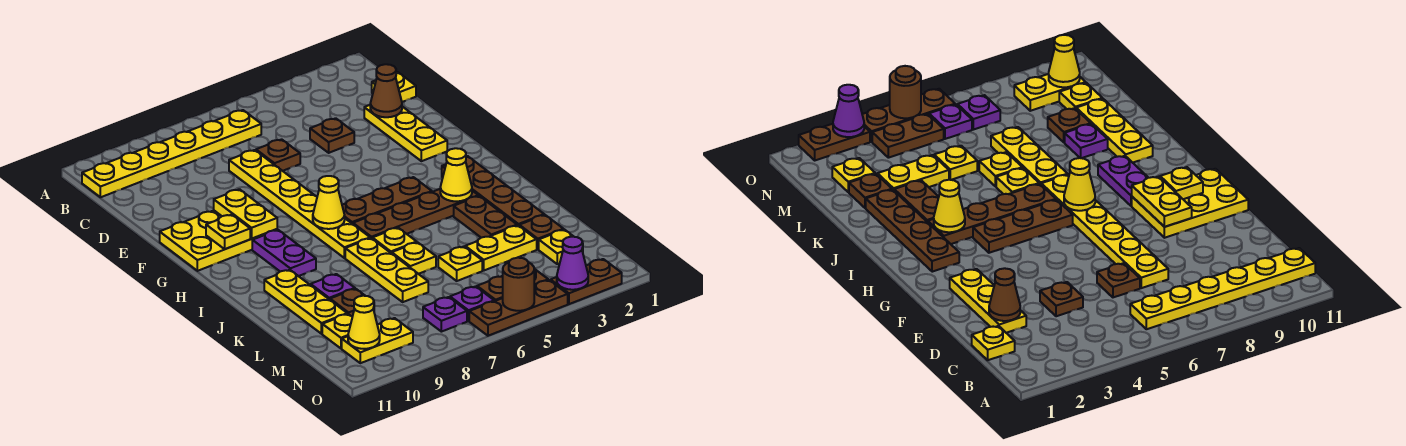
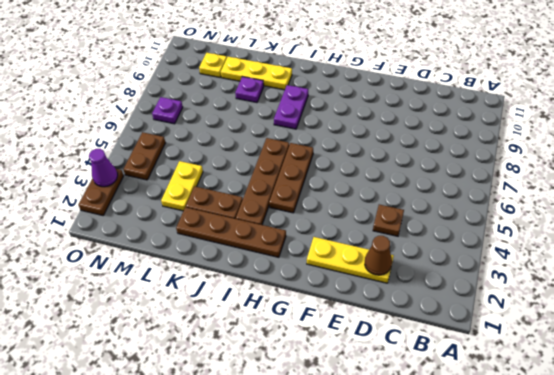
purple plate I8:I9 level 1 -> purple plate H9:I9 level 1
none -> yellow plate B6:B11 level 1
none -> yellow plate C1 level 1
none -> brown plate D6 level 1
none -> yellow plate D7:I7 level 1

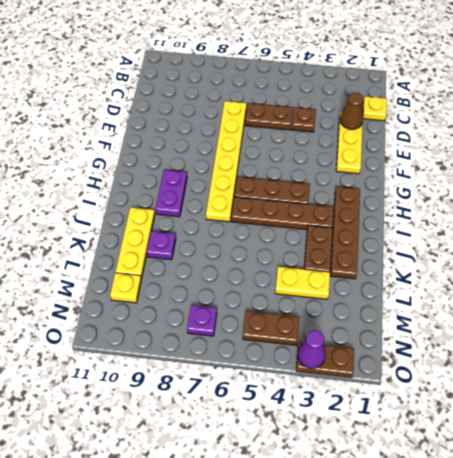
brown plate D5:D6 level 1 -> brown plate D6 level 1
none -> yellow plate B6:B11 level 1
none -> yellow plate F9:G11 level 1
none -> yellow plate J6 level 1
none -> yellow plate J7:L7 level 1

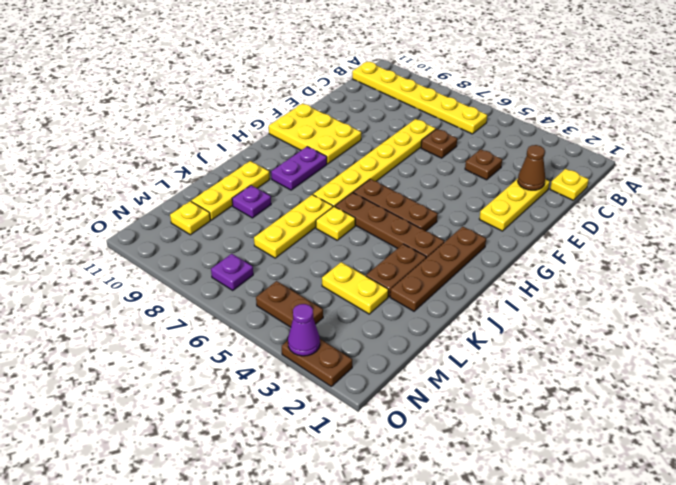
none -> yellow plate K6 level 1
none -> brown plate L2 level 1
none -> yellow plate L5 level 1
none -> brown plate L9 level 1

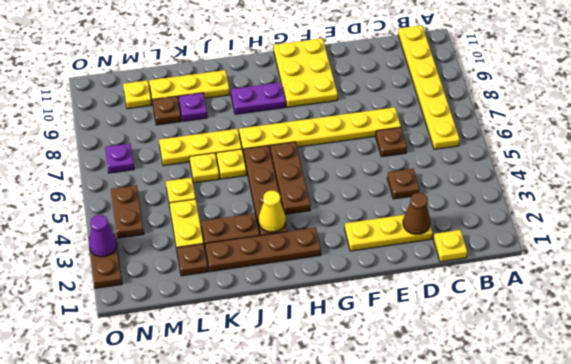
none -> yellow plate M2 level 1
none -> purple plate N6 level 1
none -> yellow plate N9:N10 level 1
none -> brown plate O4:O6 level 1

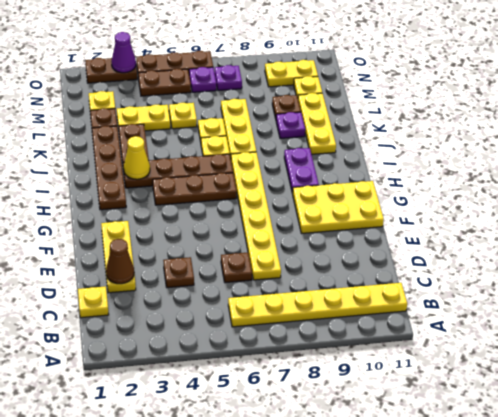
none -> yellow plate F9:G9 level 2
none -> yellow plate G10 level 2
none -> yellow cone H7 level 2
none -> yellow cone N10 level 2

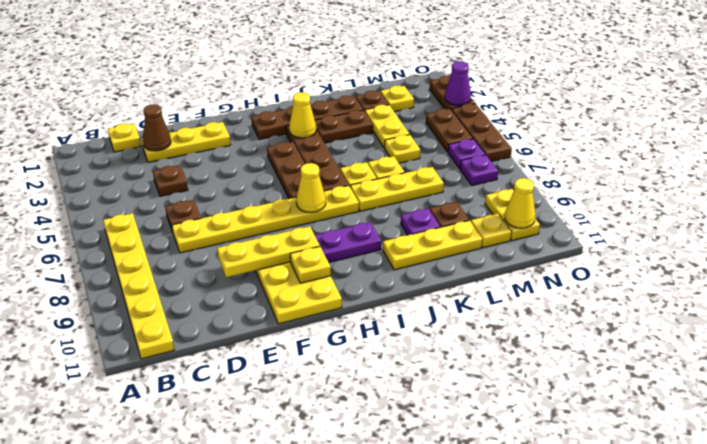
yellow plate E9:G9 level 2 -> yellow plate F9:G9 level 2
none -> brown round brick O5 level 2

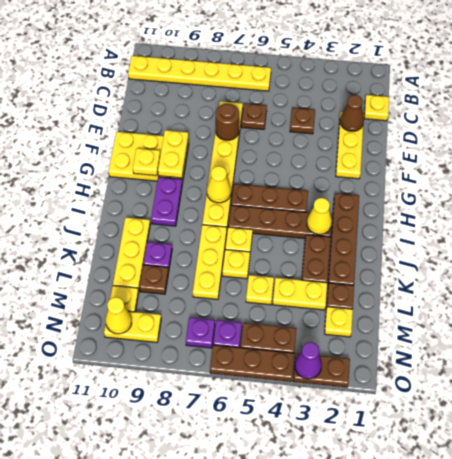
brown round brick E7 level 2 -> brown round brick O5 level 2

